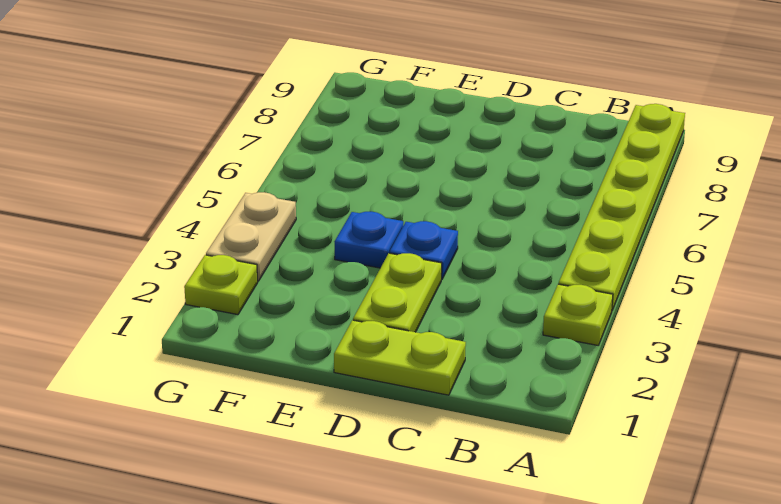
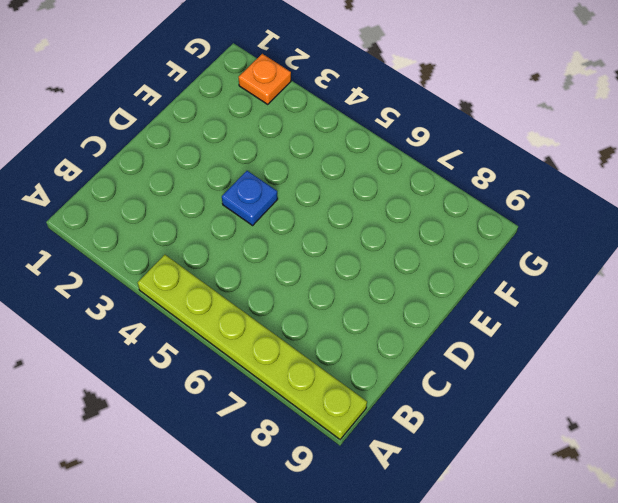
orange plate G2 level 1 -> lime plate G2 level 1
none -> lime plate A3 level 1
none -> lime plate C1:D1 level 1

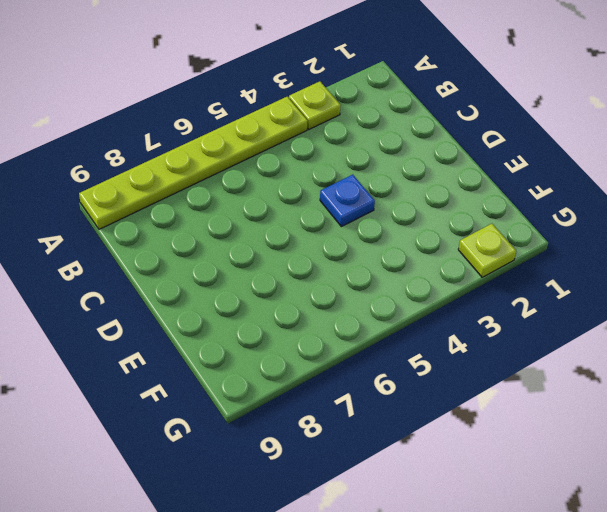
none -> lime plate C1:D1 level 1
none -> lime plate D2:D3 level 1

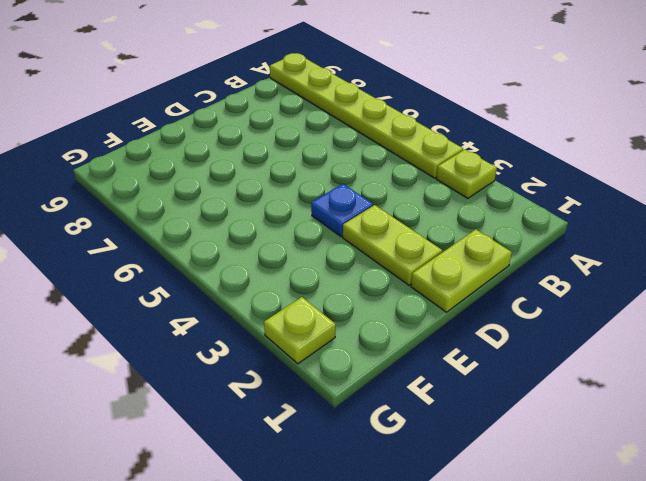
none -> blue plate E4 level 1
none -> tan plate G3:G4 level 1

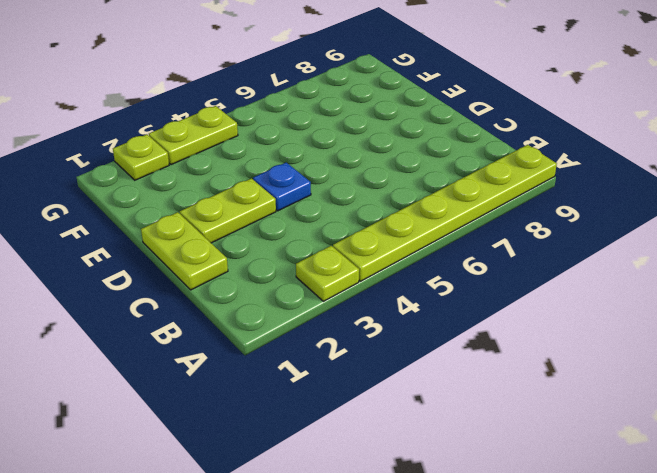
lime plate G3:G4 level 1 -> tan plate G3:G4 level 1
none -> blue plate E4 level 1

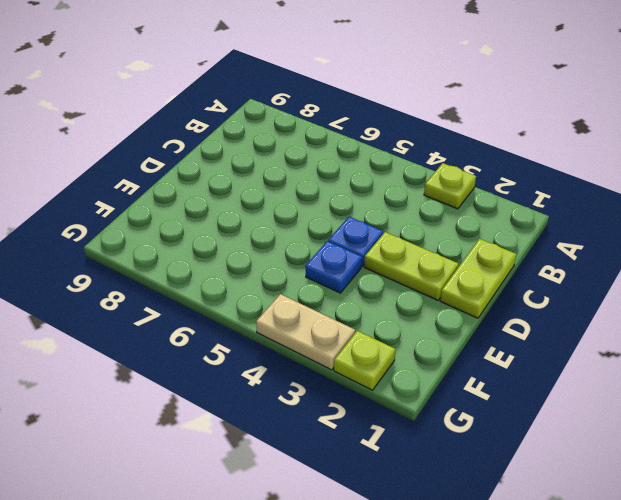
none -> lime plate A4:A9 level 1

